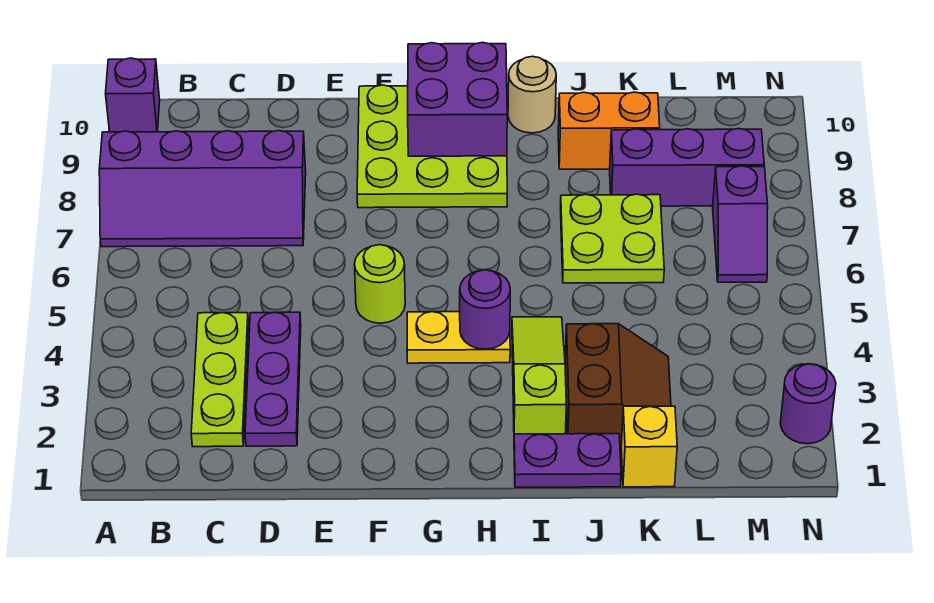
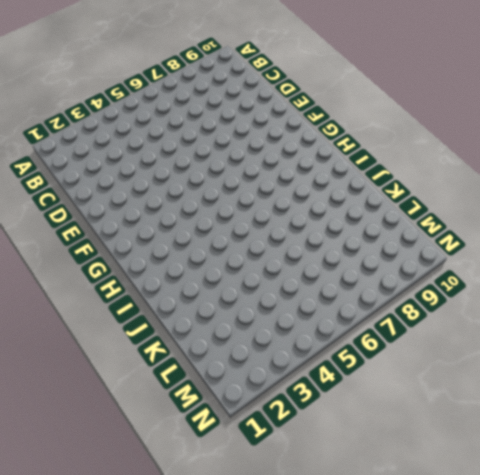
none -> purple slope A7:D8 level 1 top 8
none -> purple brick A10 level 1
none -> lime plate C2:C4 level 1

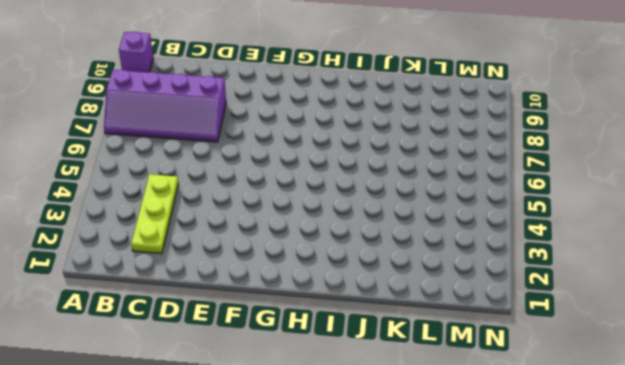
none -> purple plate D2:D4 level 1
none -> lime round brick F5 level 1
none -> lime plate F8:H10 level 1

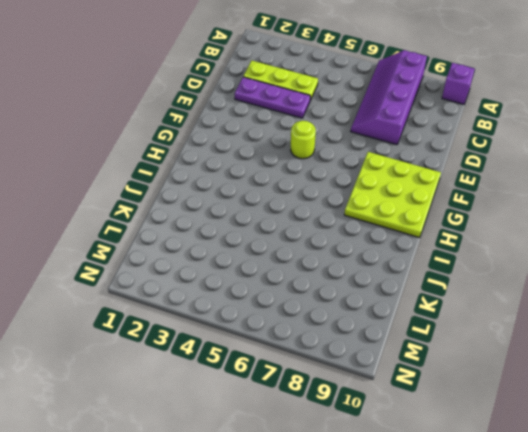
none -> yellow plate G4:H4 level 1
none -> purple plate I1:J1 level 1
none -> lime slope I2:I4 level 1 top 2

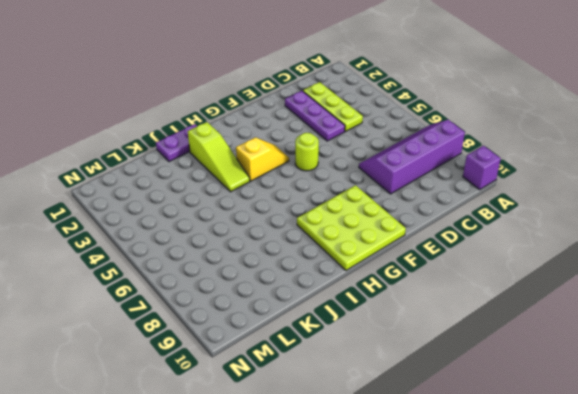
yellow slope G4:H4 level 1 top H -> yellow plate G4:H4 level 1
none -> tan round brick I10 level 1
none -> brown slope J2:K3 level 1 top J
none -> lime plate J6:K7 level 1

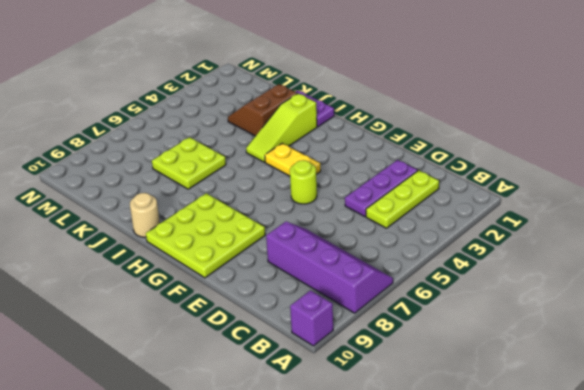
none -> orange brick J9:K9 level 1
none -> yellow brick K1 level 1
none -> purple brick K8:M8 level 1

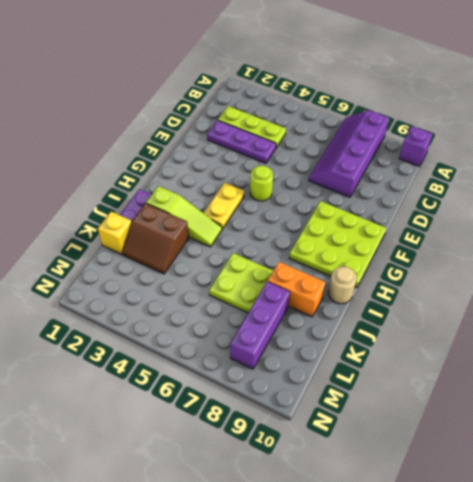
orange brick J8:J9 level 1 -> orange brick J9:K9 level 1
none -> purple slope M6:M7 level 1 top 7
none -> purple round brick N2 level 1
none -> purple brick G9:H10 level 2

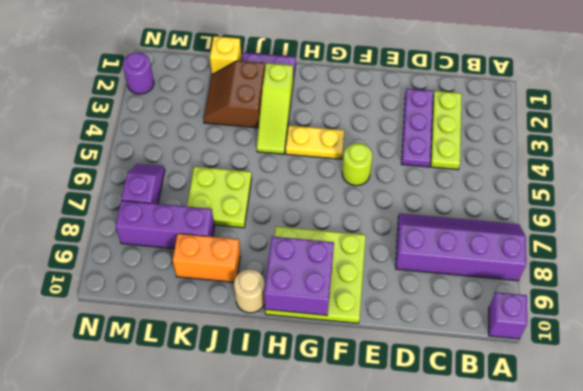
none -> purple round brick H4 level 2

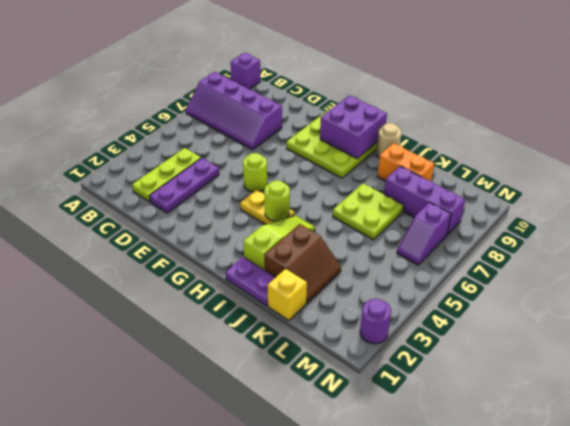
lime round brick H4 level 2 -> purple round brick H4 level 2

